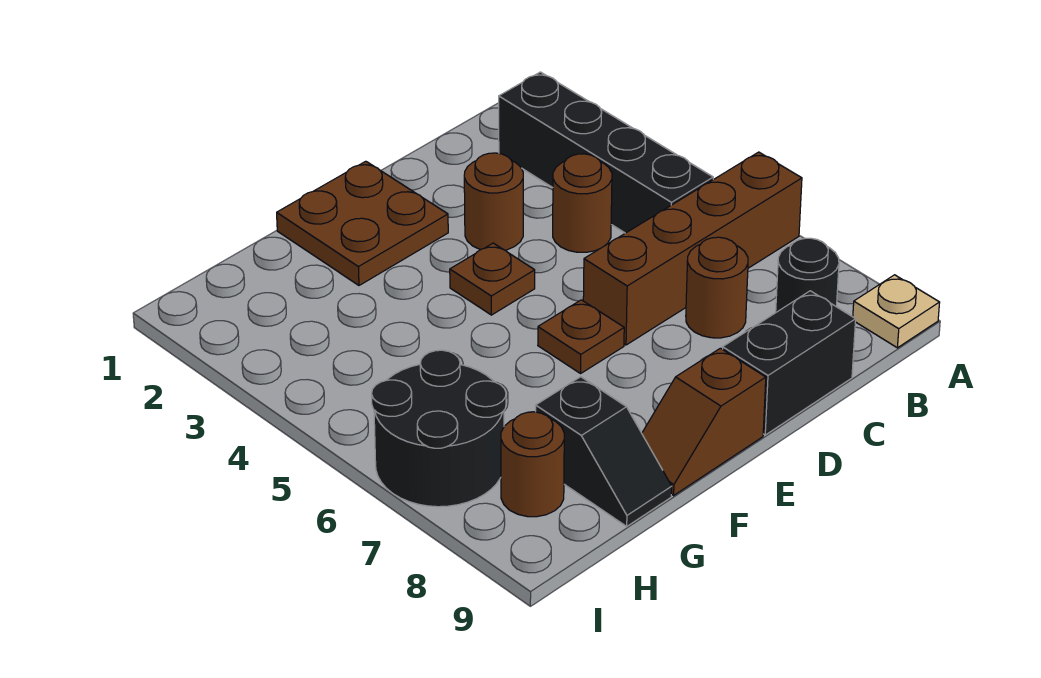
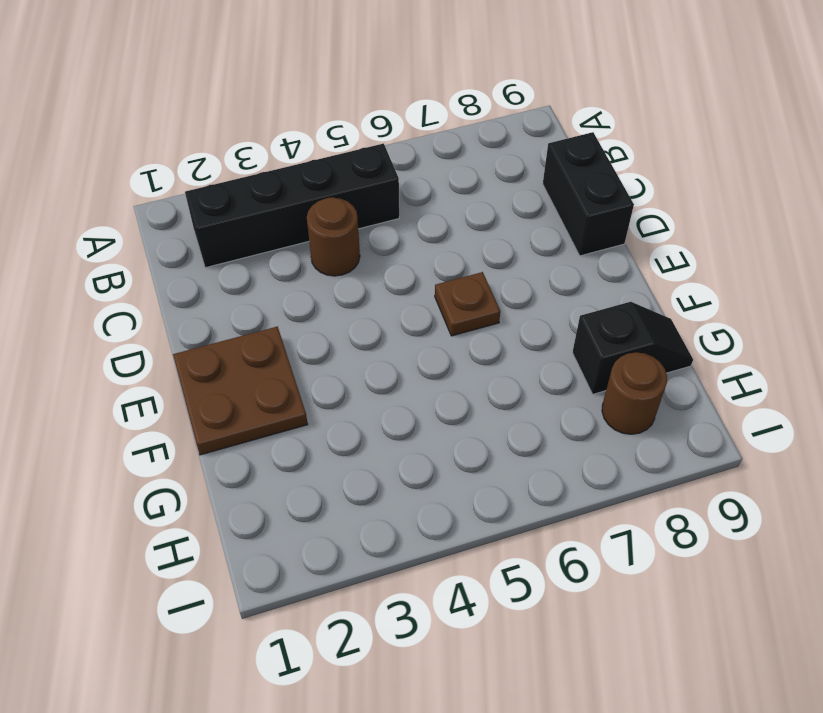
none -> brown brick A6:D6 level 1
none -> tan plate A9 level 1
none -> black round brick B8 level 1

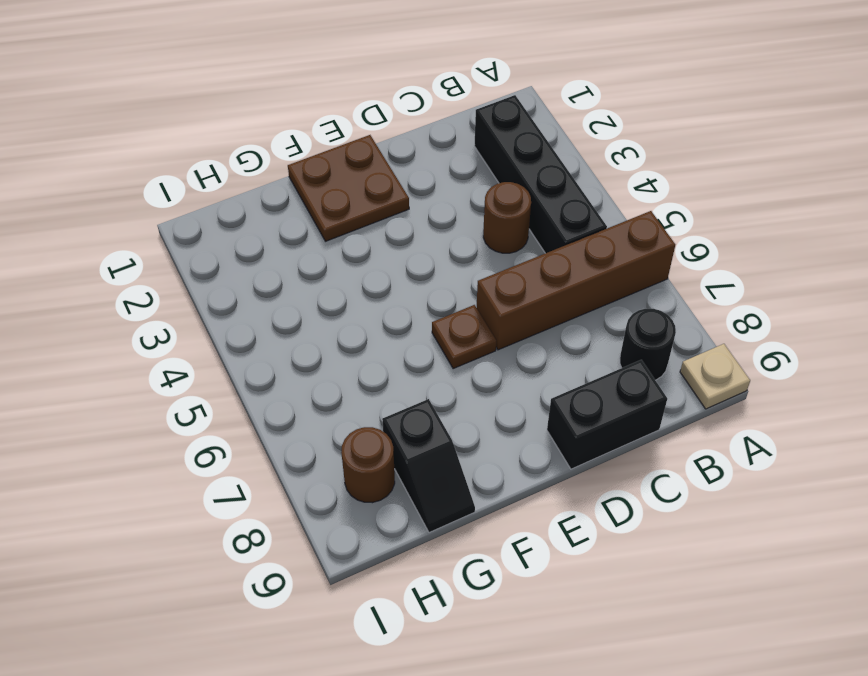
none -> brown round brick C7 level 1
none -> brown round brick D3 level 1
none -> brown plate E4 level 1

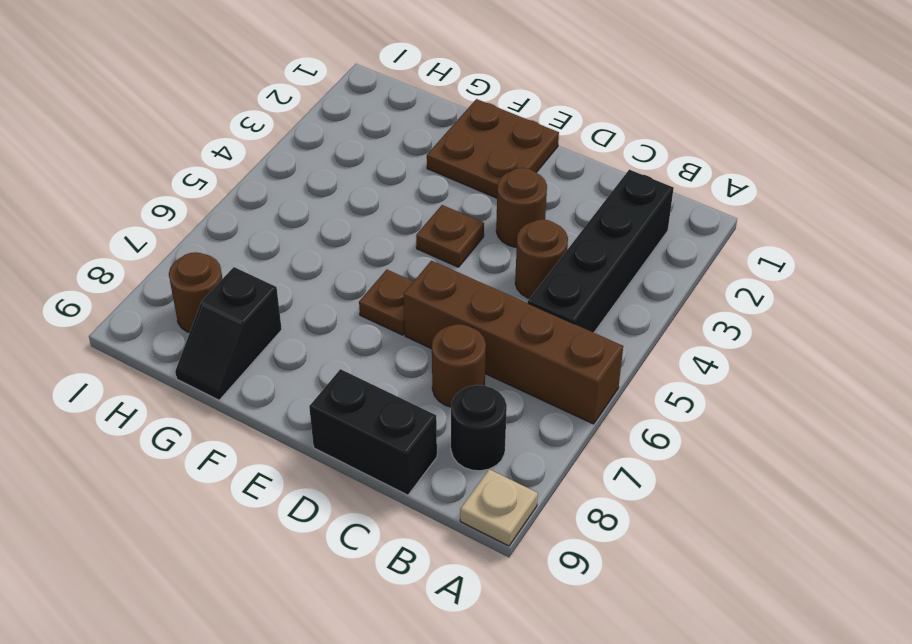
none -> brown slope E9:F9 level 1 top E
none -> black round brick H6:I7 level 1

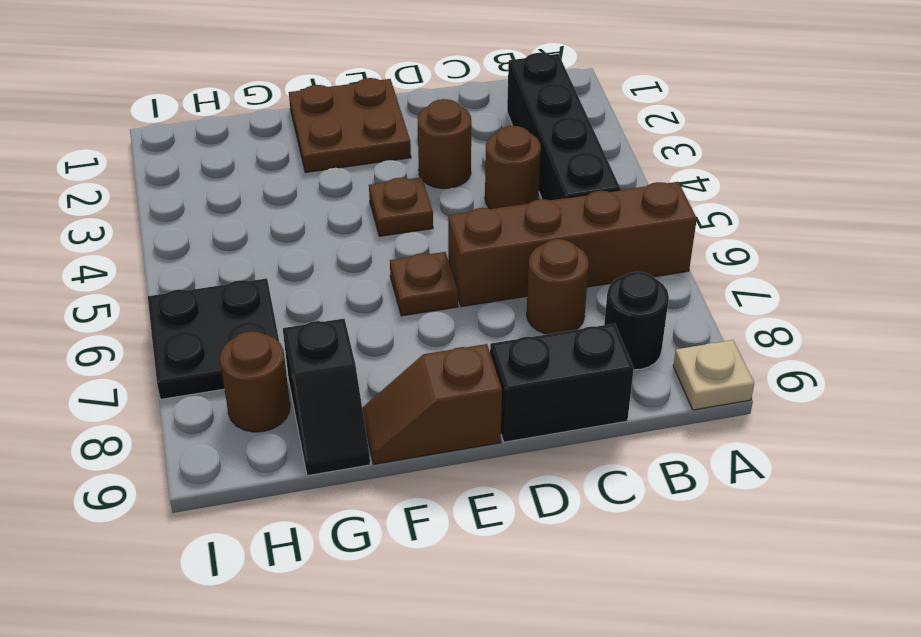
black plate H6:I7 level 1 -> black round brick H6:I7 level 1

